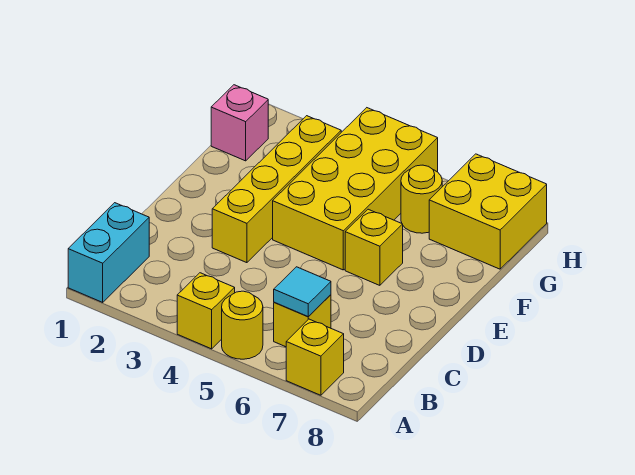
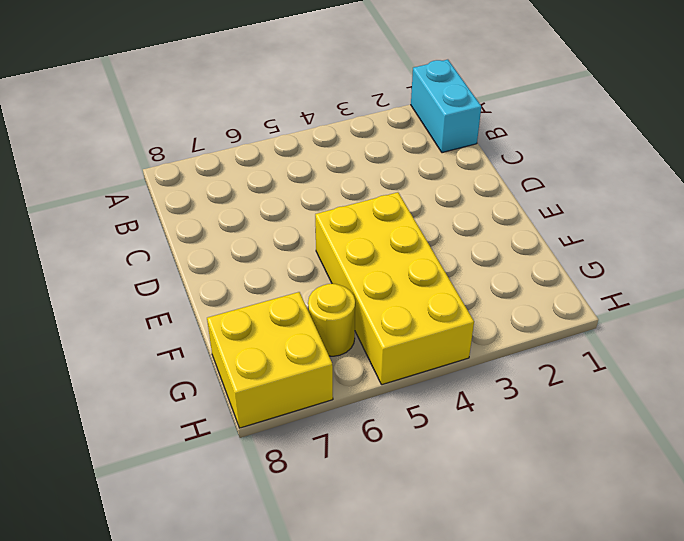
none -> yellow brick A4 level 1
none -> yellow round brick A5 level 1
none -> yellow brick A7 level 1

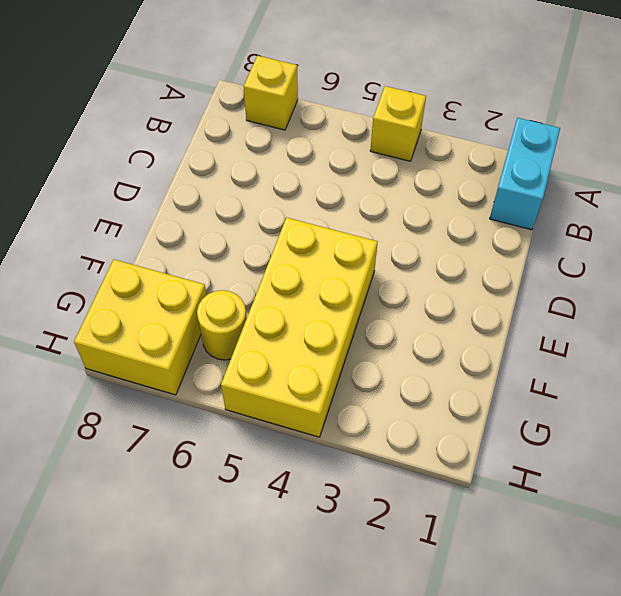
none -> yellow round brick A5 level 1
none -> yellow brick B6 level 1
none -> yellow brick D3:G3 level 1

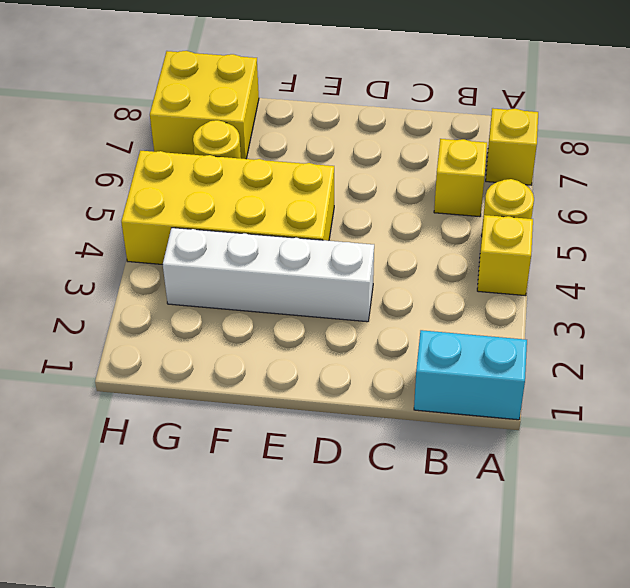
white brick D3:G3 level 1 -> yellow brick D3:G3 level 1
none -> yellow brick E6 level 1
none -> pink brick G1 level 1
none -> cyan tile B6 level 2

